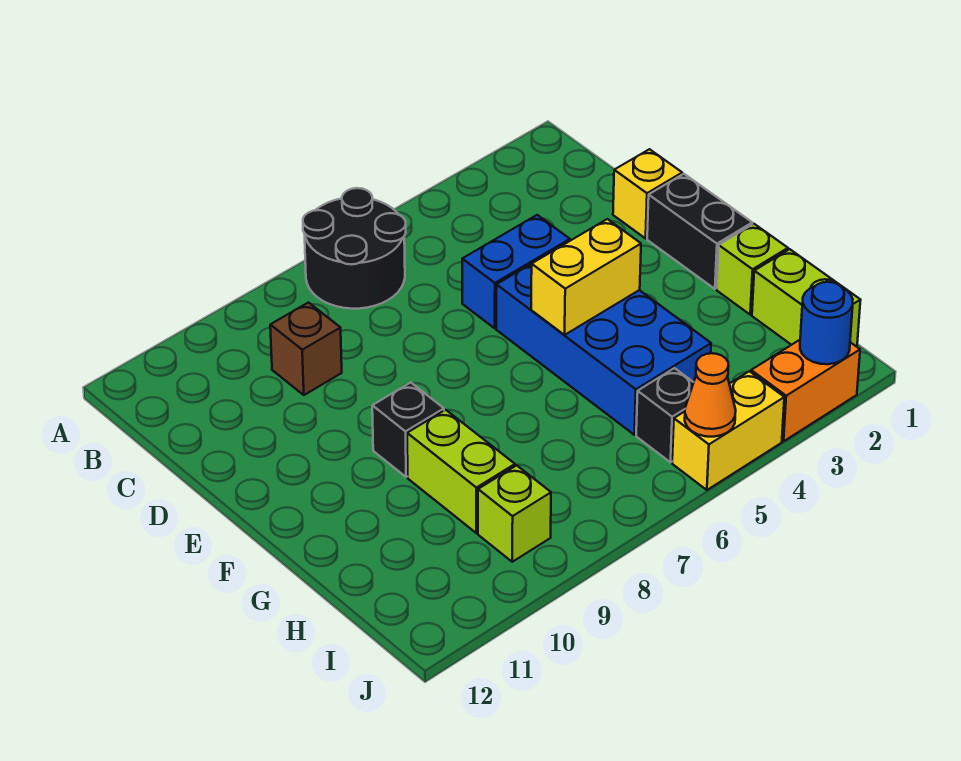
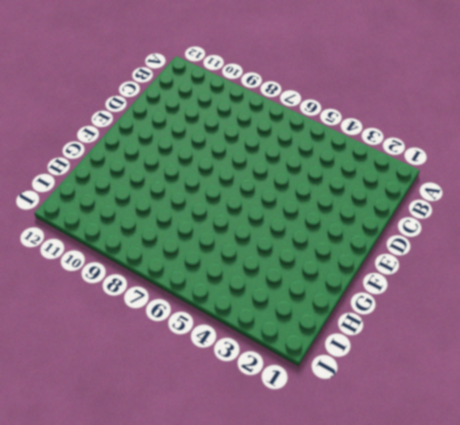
none -> black round brick A6:B7 level 1
none -> brown brick C9 level 1
none -> yellow brick D1 level 1

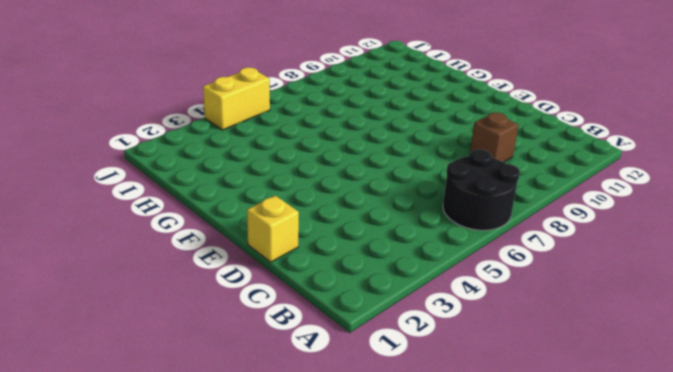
none -> blue brick D4:D5 level 1
none -> black brick E1:F1 level 1
none -> blue brick E4:H5 level 1

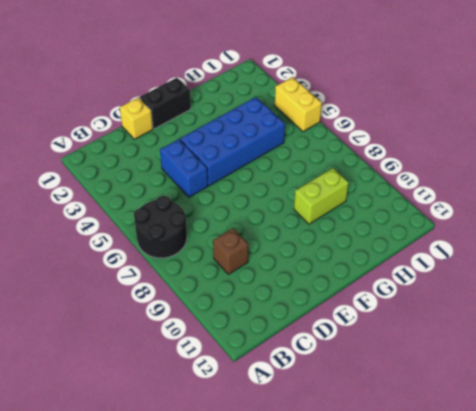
none -> black brick F9 level 1
none -> lime brick G1 level 1
none -> lime brick H1:I1 level 1

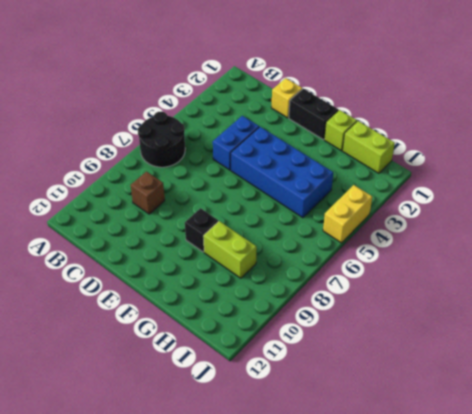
none -> black brick I5 level 1
none -> lime brick I9 level 1
none -> orange brick J2:J3 level 1

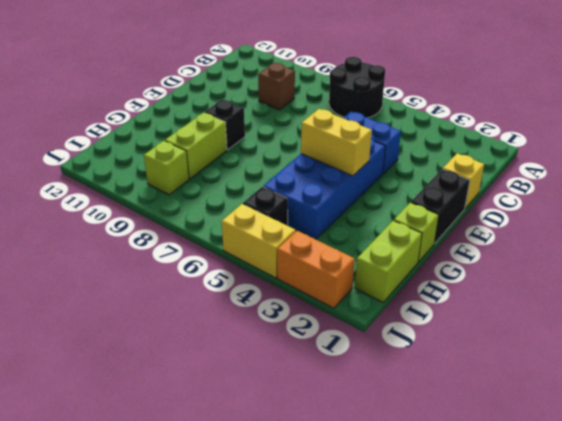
none -> blue round brick J2 level 2
none -> orange cone J5 level 2

